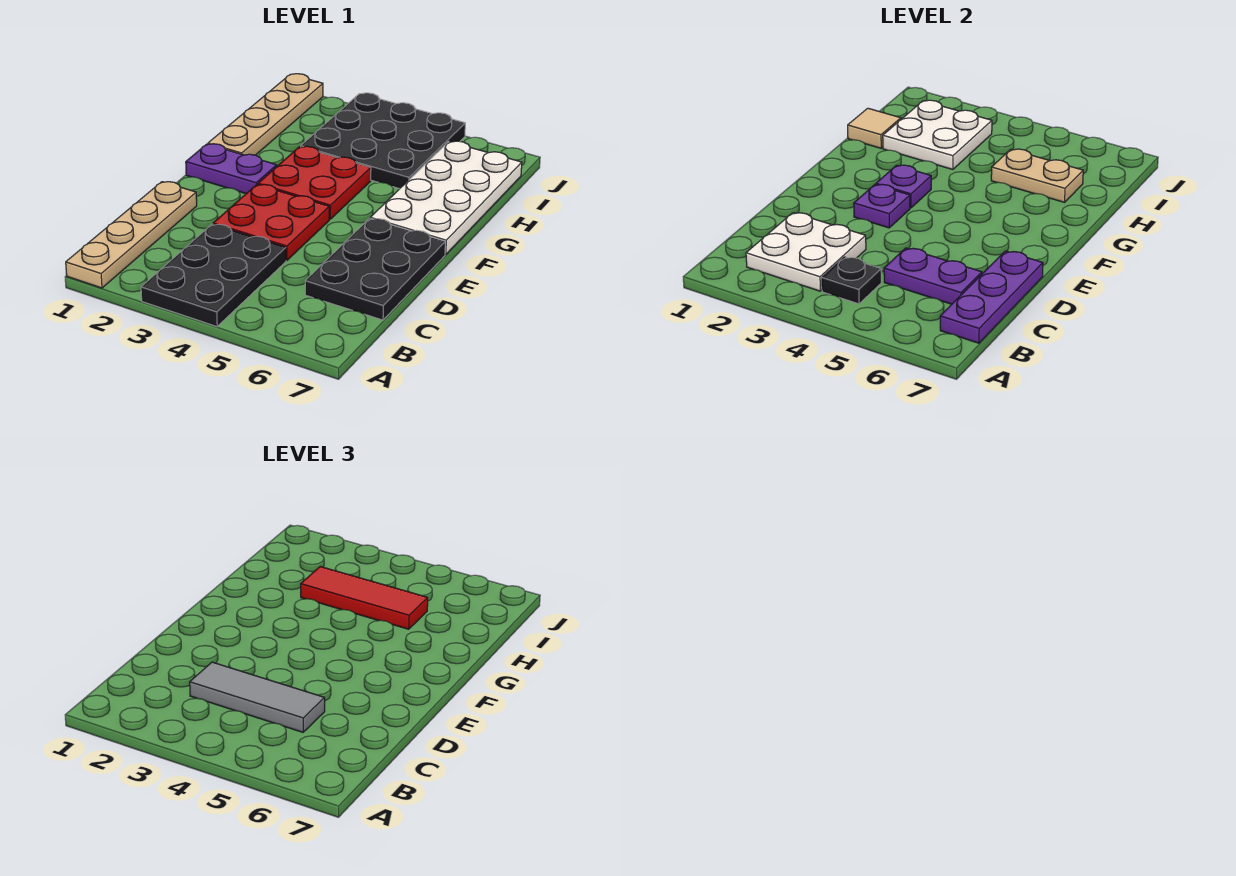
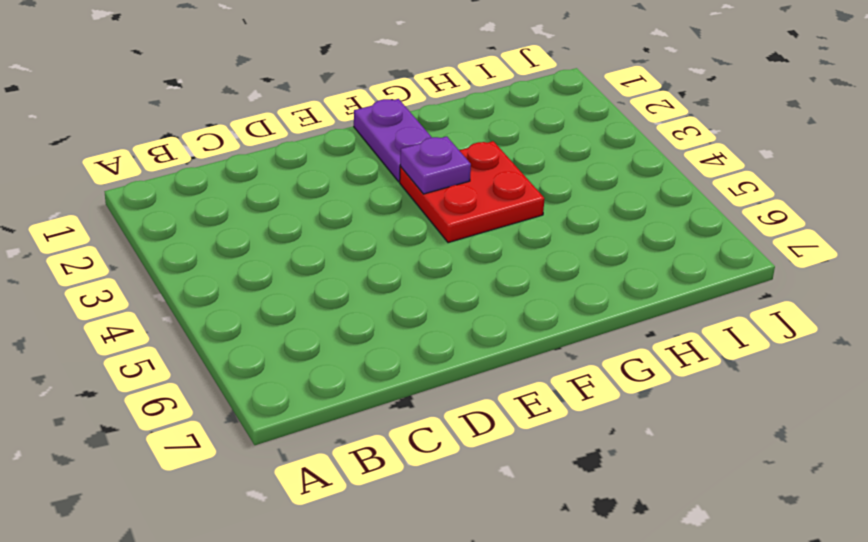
none -> tan plate A1:D1 level 1
none -> black plate A3:C4 level 1
none -> black plate C6:E7 level 1

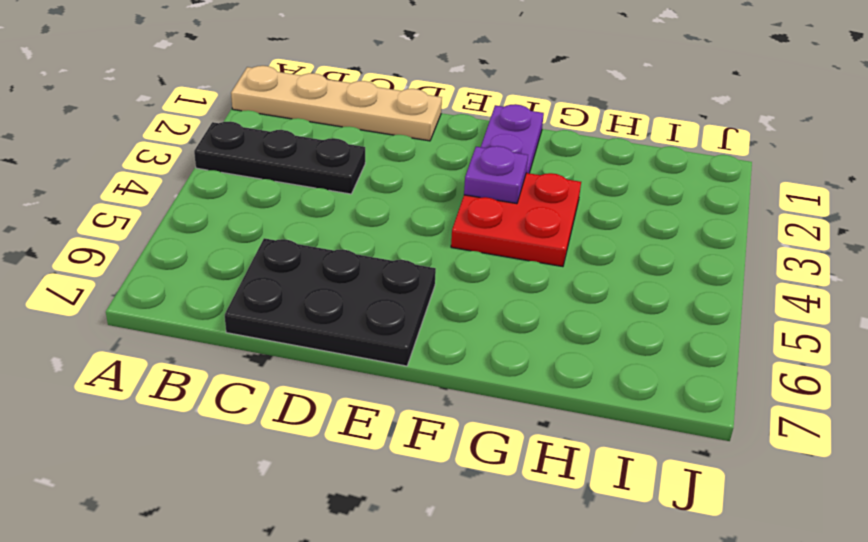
black plate A3:C3 level 1 -> black plate A3:C4 level 1
none -> red plate D3:E4 level 1
none -> white plate F6:I7 level 1
none -> tan plate G1:J1 level 1

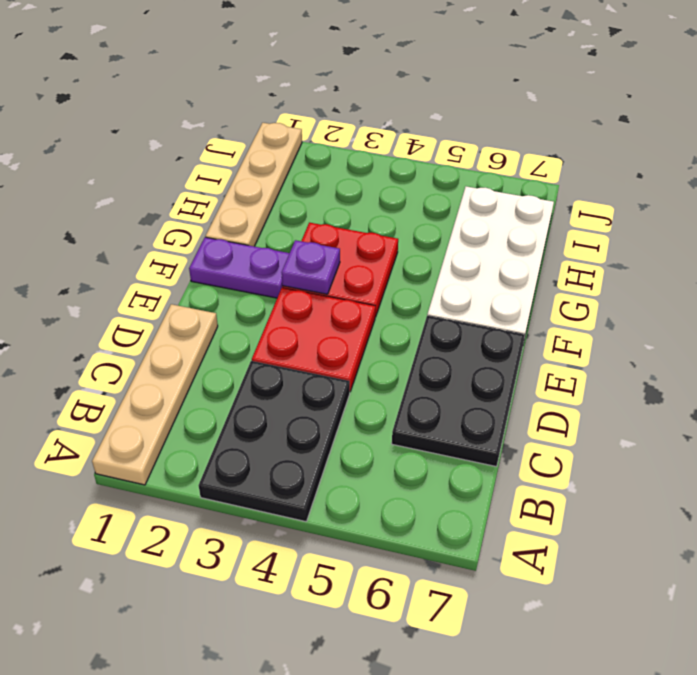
none -> black plate H3:J5 level 1
none -> white plate B2:C3 level 2
none -> black plate B4 level 2

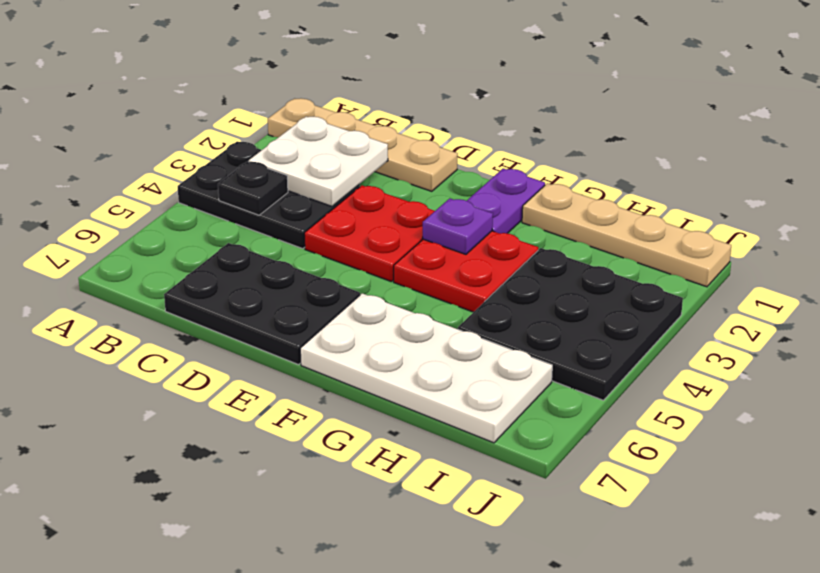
none -> purple plate B7:D7 level 2
none -> purple plate C5:C6 level 2
none -> purple plate E3 level 2

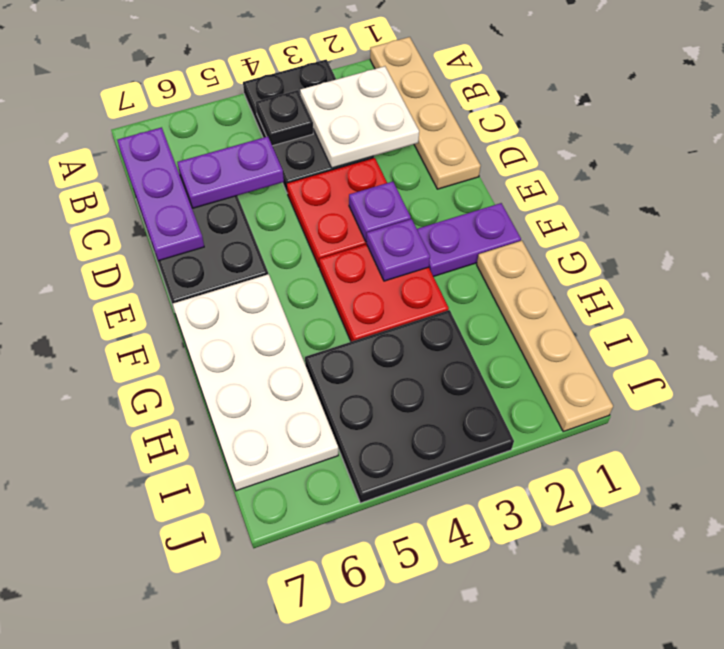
none -> tan tile H1 level 2
none -> white plate H2:I3 level 2
none -> tan plate H5:H6 level 2

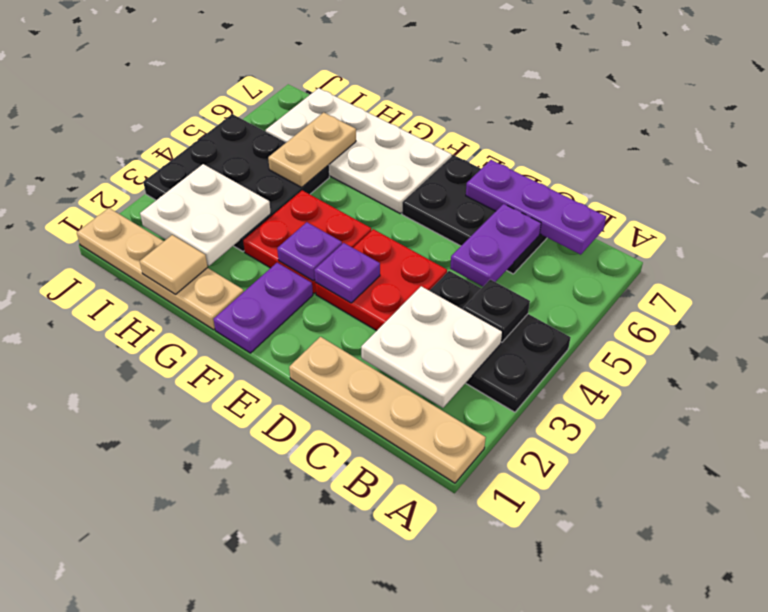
none -> grey tile C3:C5 level 3
none -> red tile H3:H5 level 3

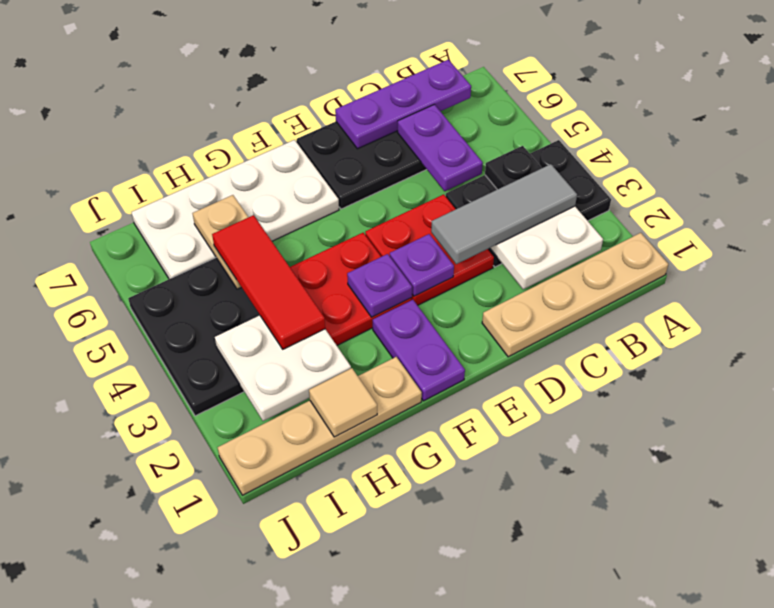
grey tile B3:D3 level 3 -> grey tile C3:C5 level 3

